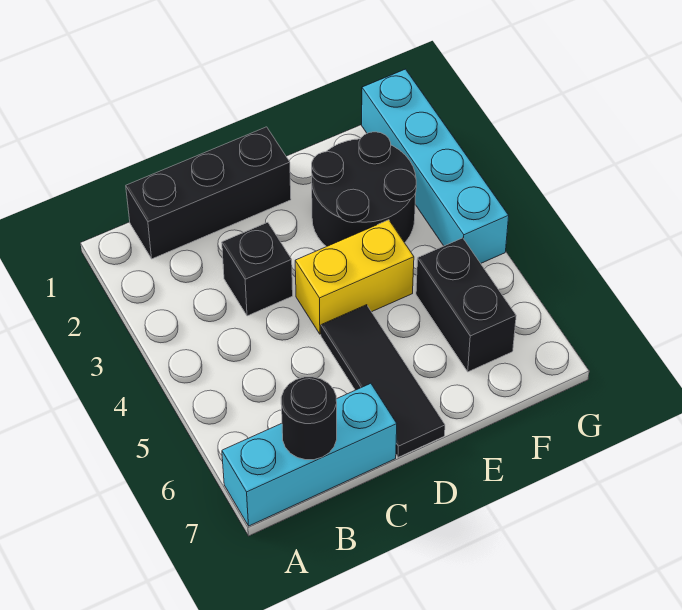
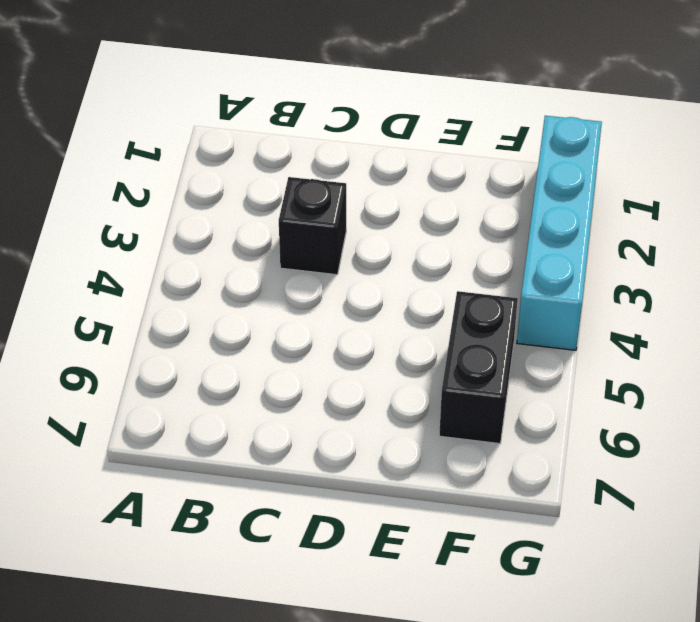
none -> cyan brick A7:C7 level 1
none -> black brick B1:D1 level 1

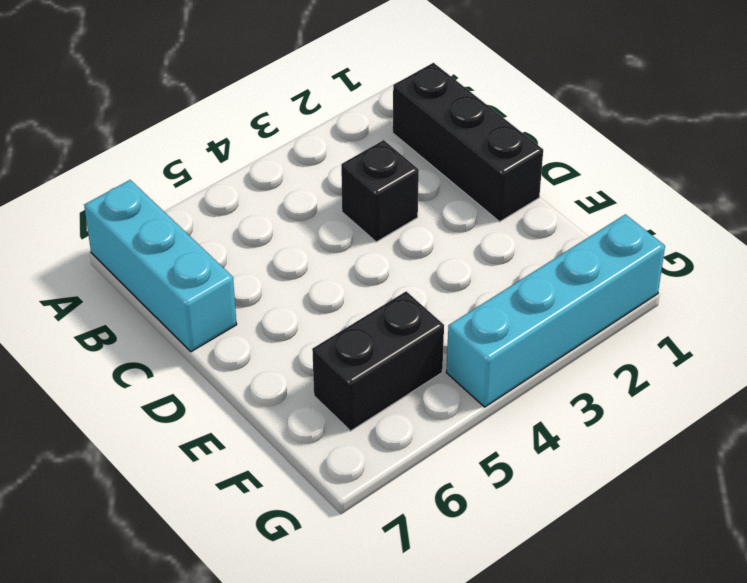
none -> yellow brick D4:E4 level 1
none -> black tile D5:D7 level 1

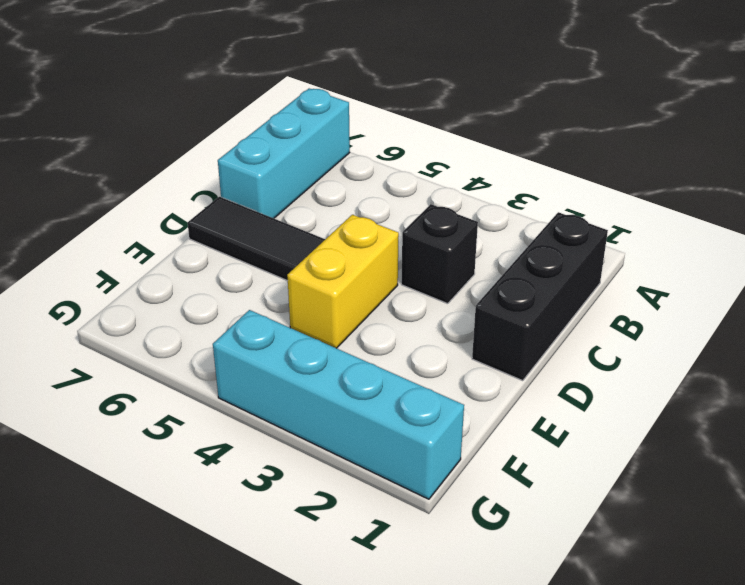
none -> black round brick E2:F3 level 1
none -> black brick F5:F6 level 1

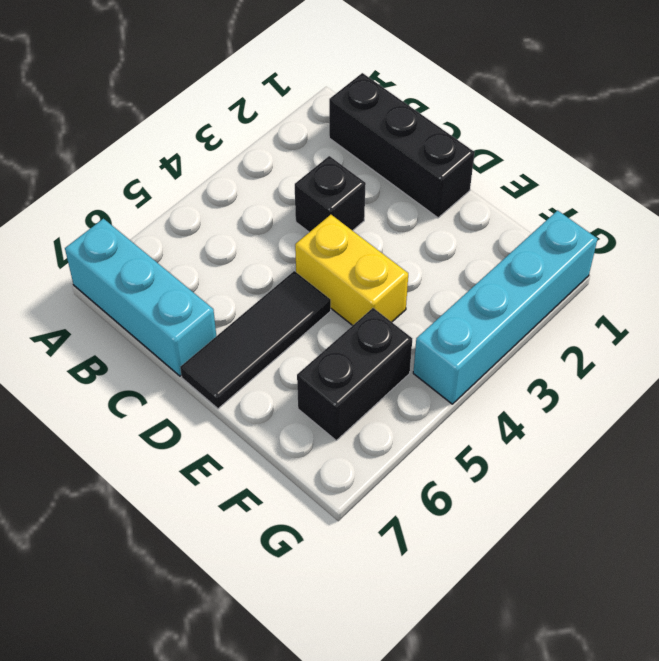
none -> black round brick E2:F3 level 1
none -> black round brick B7 level 2

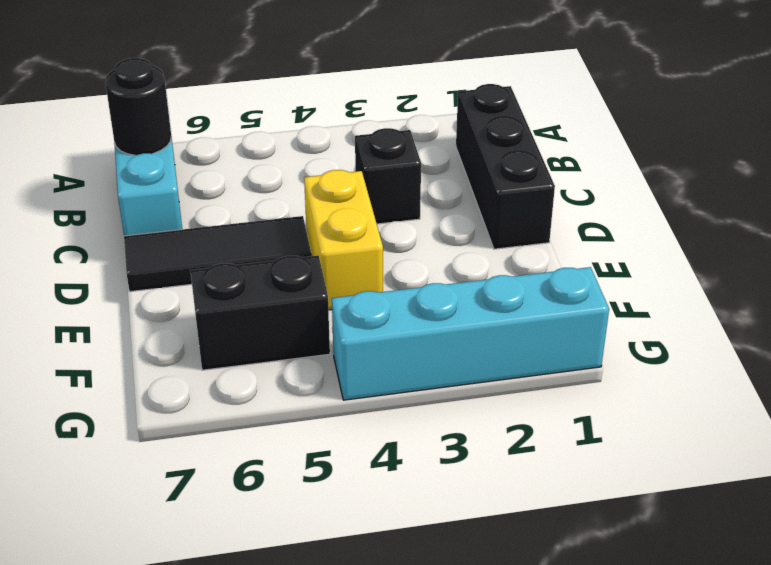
none -> black round brick E2:F3 level 1

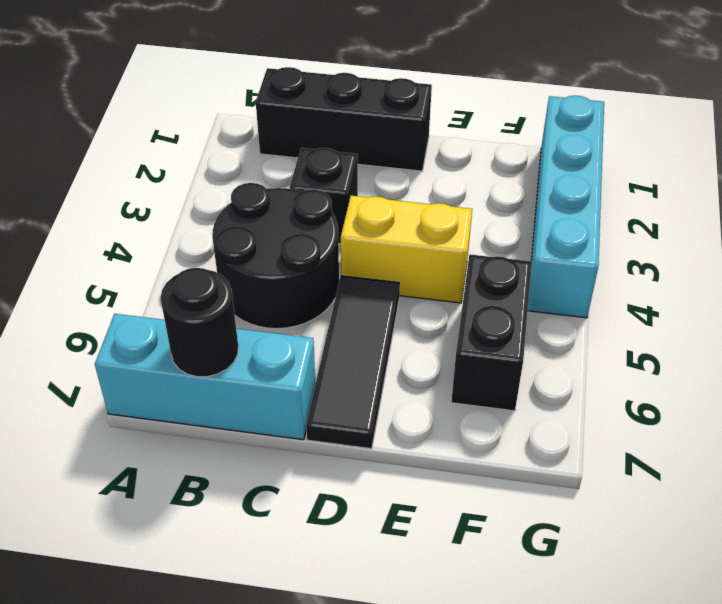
black round brick B4:C5 level 1 -> black round brick E2:F3 level 1

